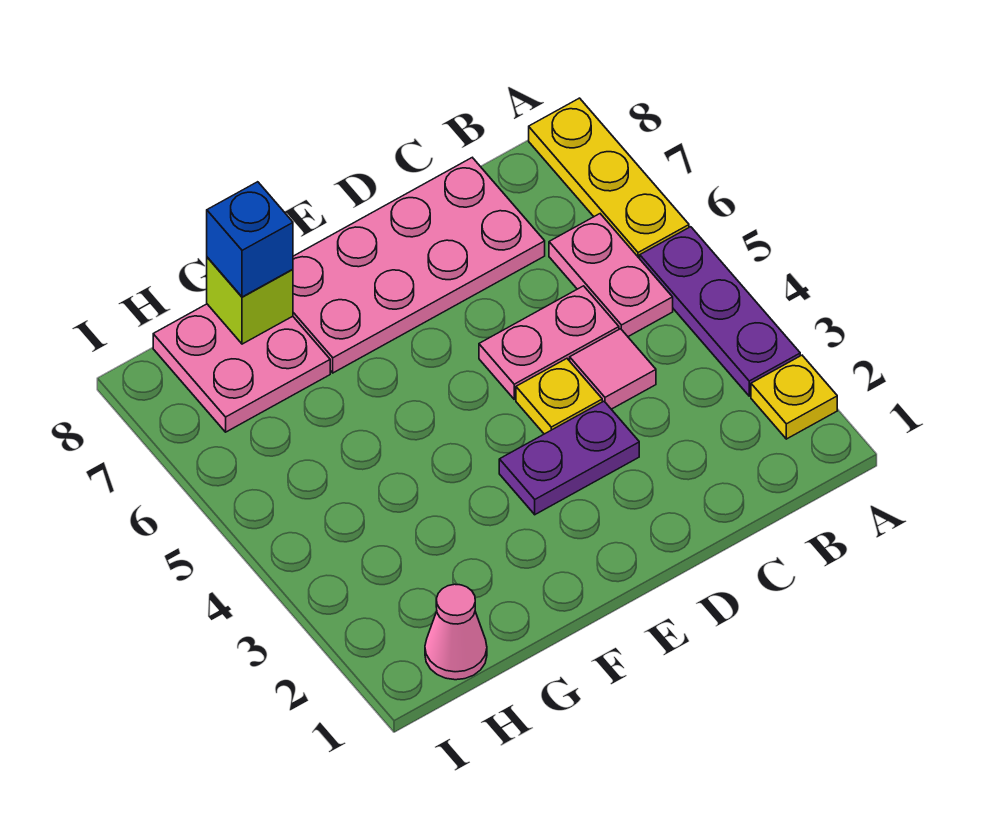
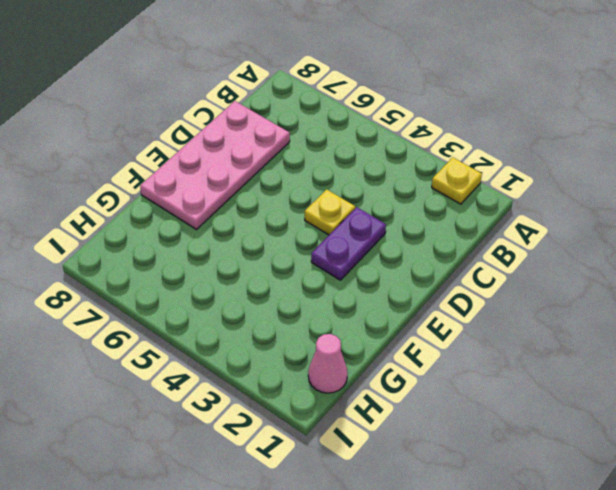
none -> purple plate A3:A5 level 1
none -> yellow plate A6:A8 level 1
none -> pink plate B5:B6 level 1

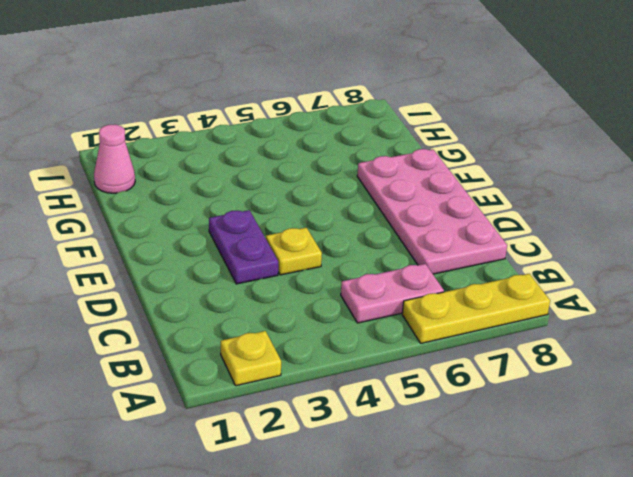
none -> purple plate A3:A5 level 1
none -> pink tile C4 level 1
none -> pink plate C5:D5 level 1

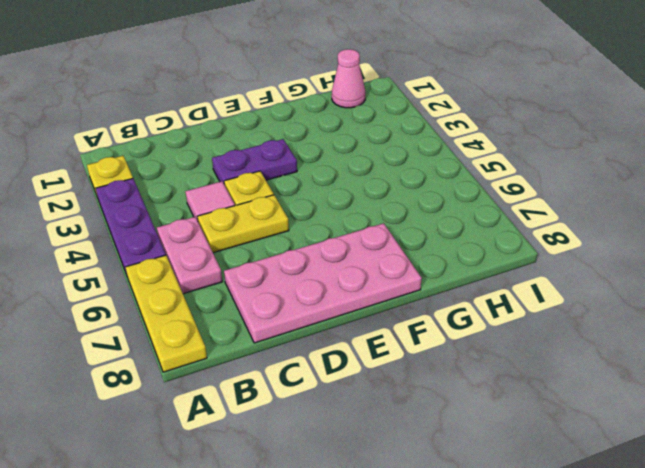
yellow plate C5:D5 level 1 -> pink plate C5:D5 level 1
none -> pink plate G7:H8 level 1
none -> lime brick G8 level 2
none -> blue brick G8 level 3

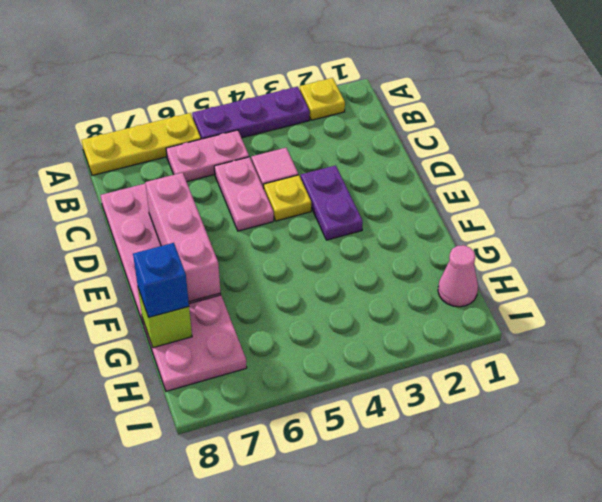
pink brick D7:F7 level 2 -> none

